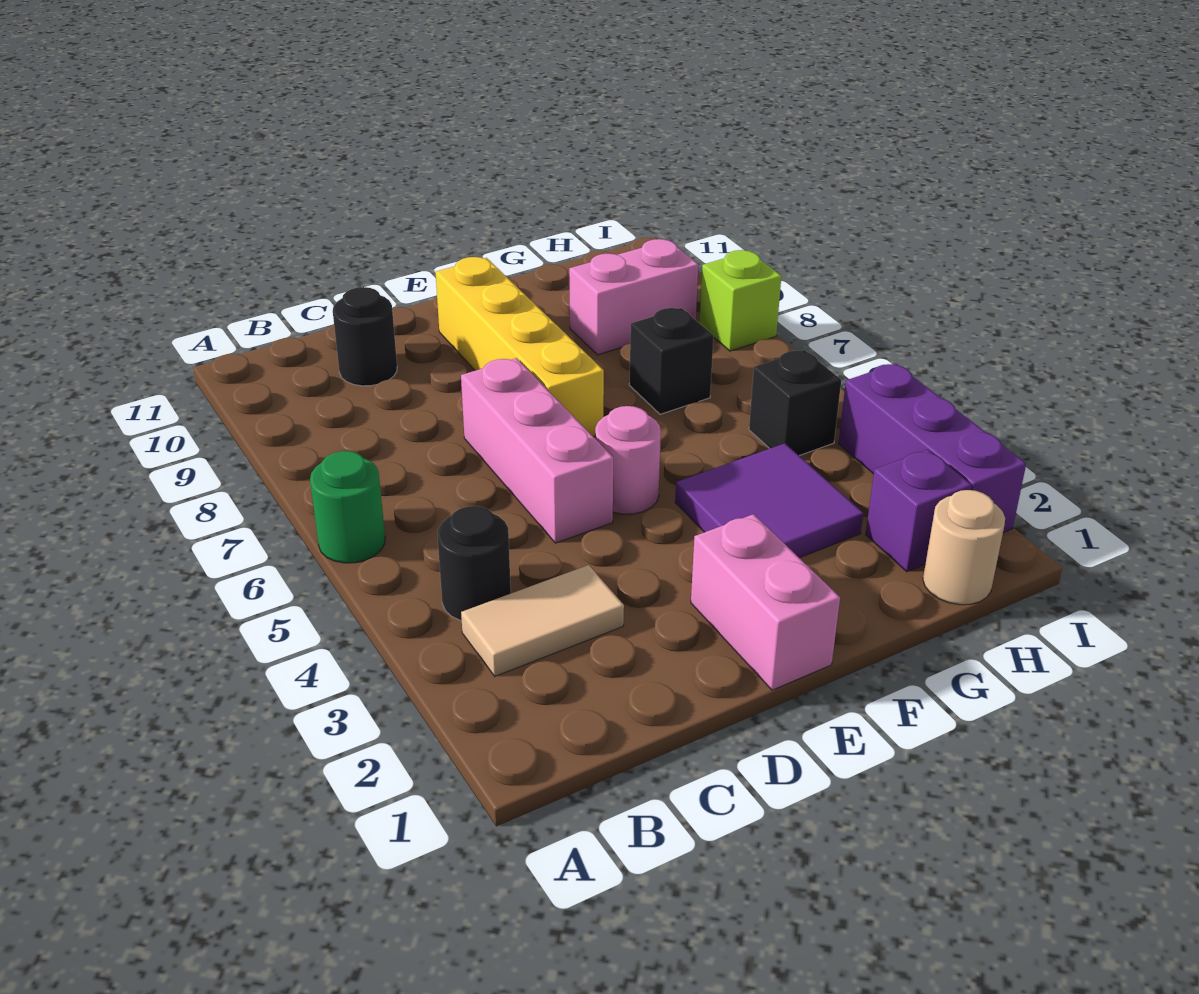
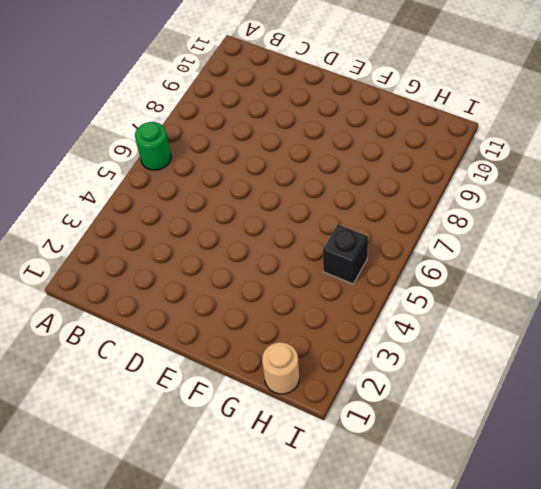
none -> tan tile B3:C3 level 1
none -> black round brick B4 level 1
none -> black round brick C10 level 1

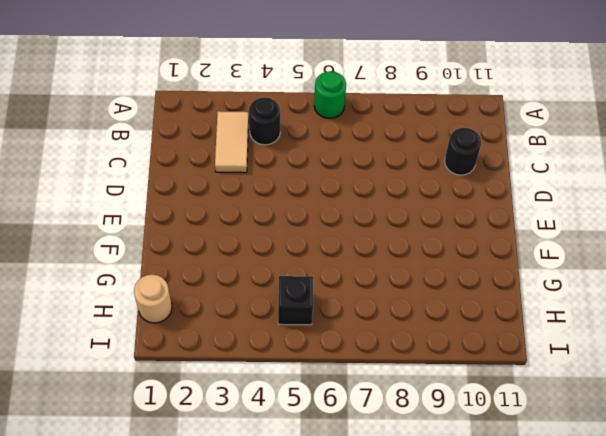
none -> pink brick D5:D7 level 1
none -> pink brick E1:E2 level 1
none -> pink round brick E5 level 1

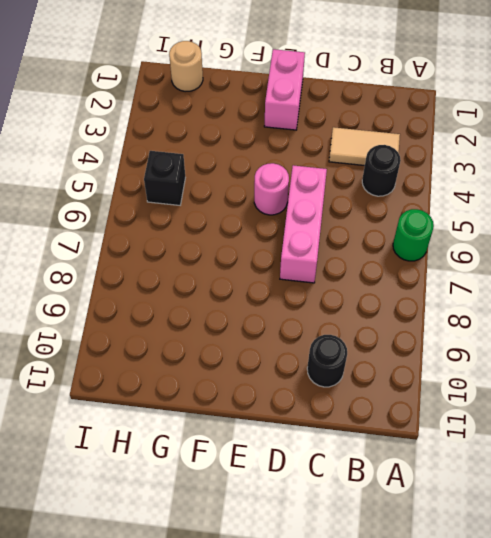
none -> yellow brick E7:E10 level 1
none -> purple tile F3:G4 level 1
none -> black brick G7 level 1

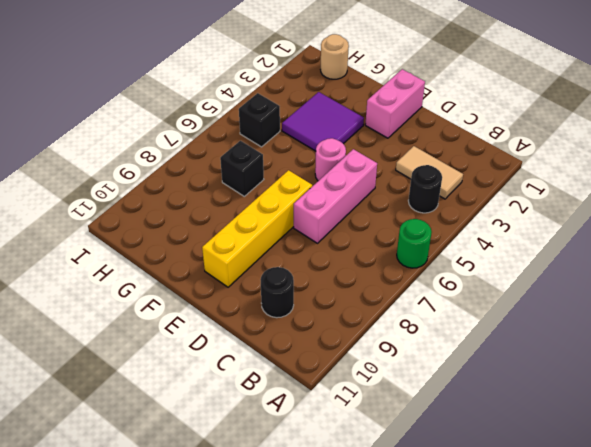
none -> pink brick G9:H9 level 1
none -> purple brick H2 level 1
none -> purple brick I2:I4 level 1

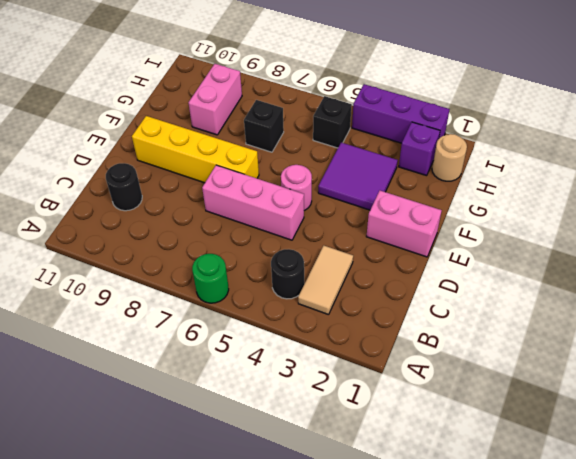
none -> lime brick I8 level 1

